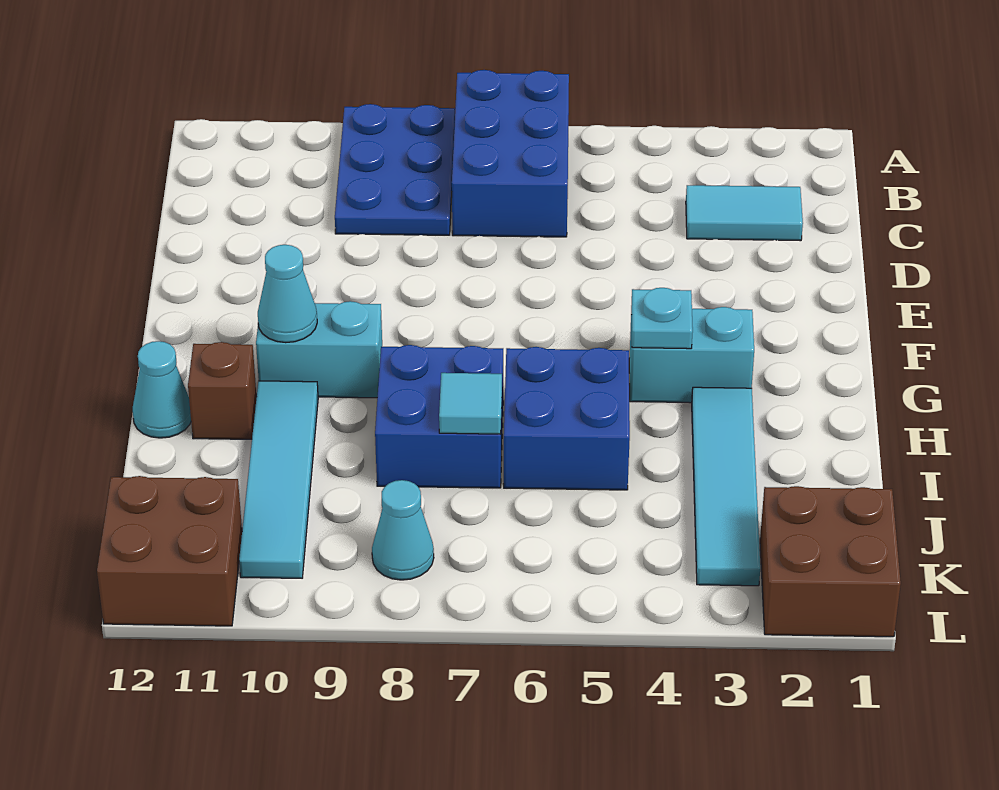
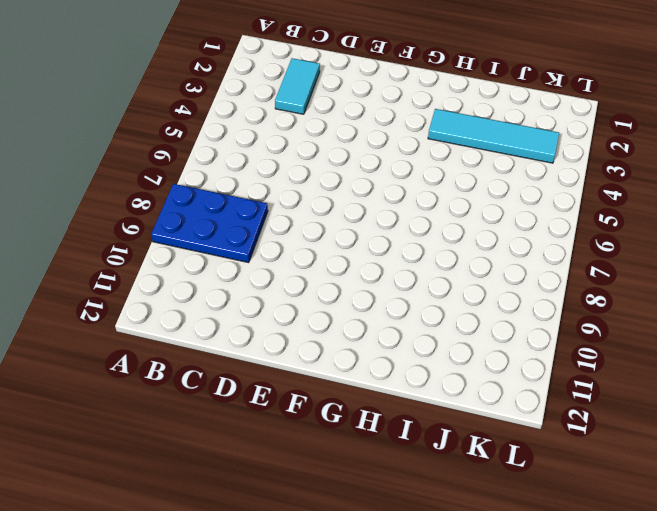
none -> blue brick A6:C7 level 1
none -> cyan brick G3:G4 level 1
none -> cyan brick G9:G10 level 1

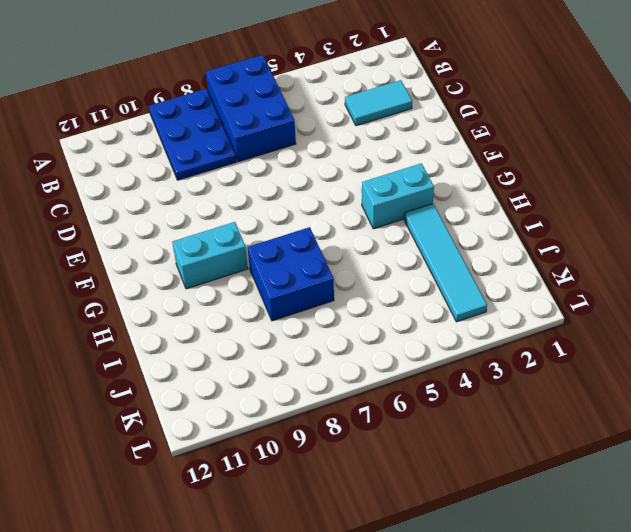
none -> blue brick H5:I6 level 1
none -> cyan tile H10:K10 level 1
none -> brown brick H11 level 1

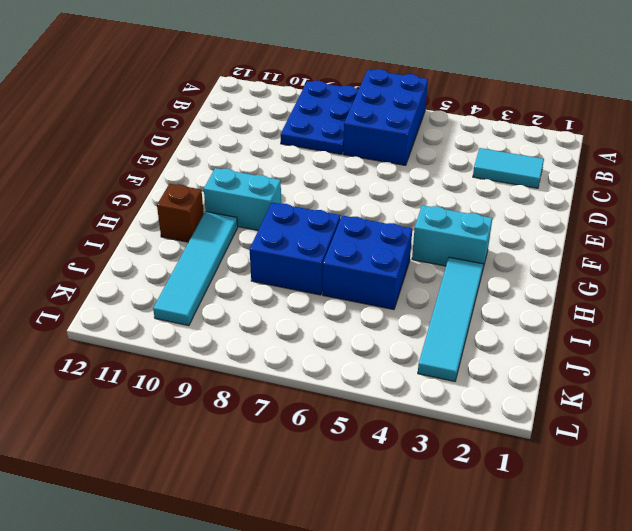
none -> cyan cone H12 level 1
none -> brown brick K1:L2 level 1
none -> cyan cone K8 level 1

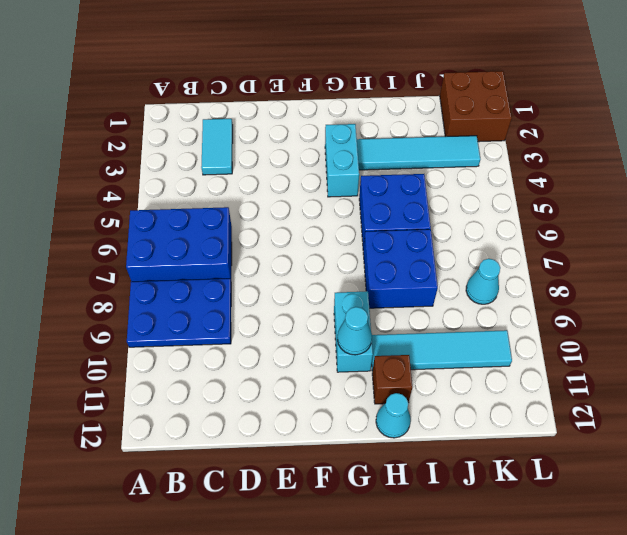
none -> brown brick K11:L12 level 1
none -> cyan plate G4 level 2
none -> cyan tile I7 level 2

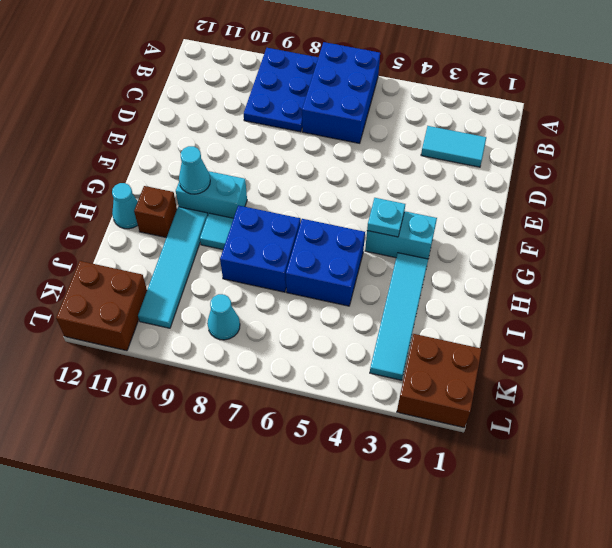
cyan tile H9 level 1 -> cyan tile I7 level 2

